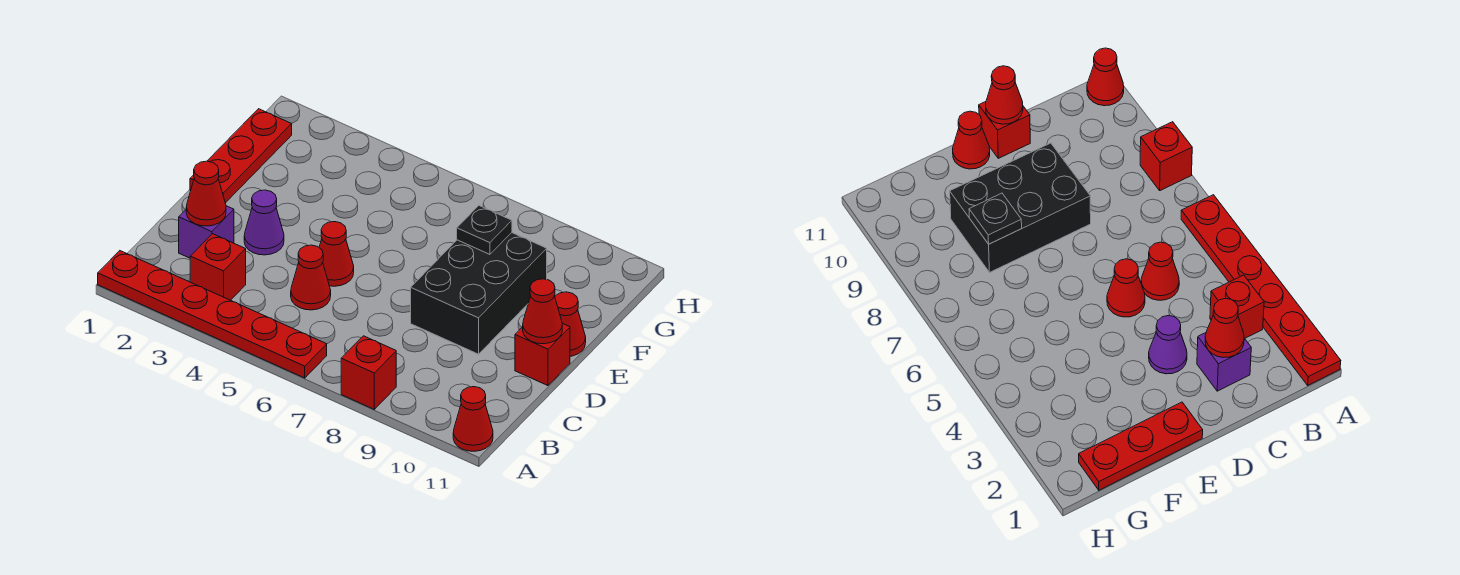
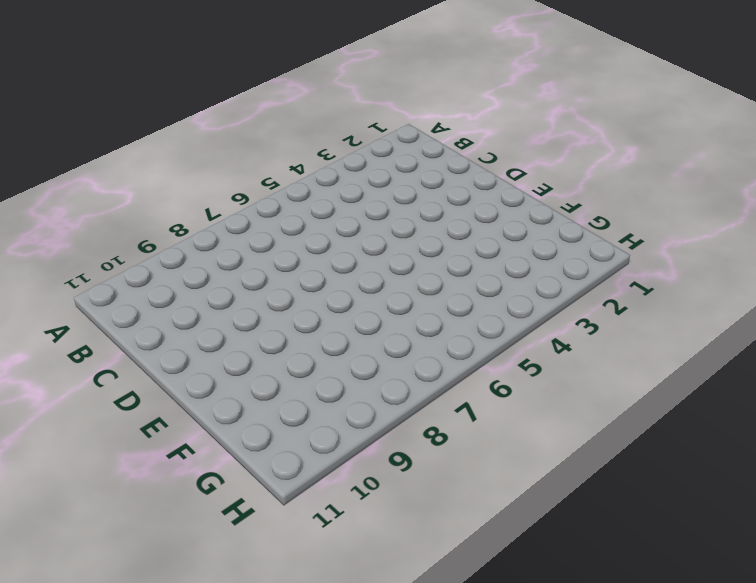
none -> red plate A1:A6 level 1
none -> red brick A8 level 1
none -> red cone A11 level 1

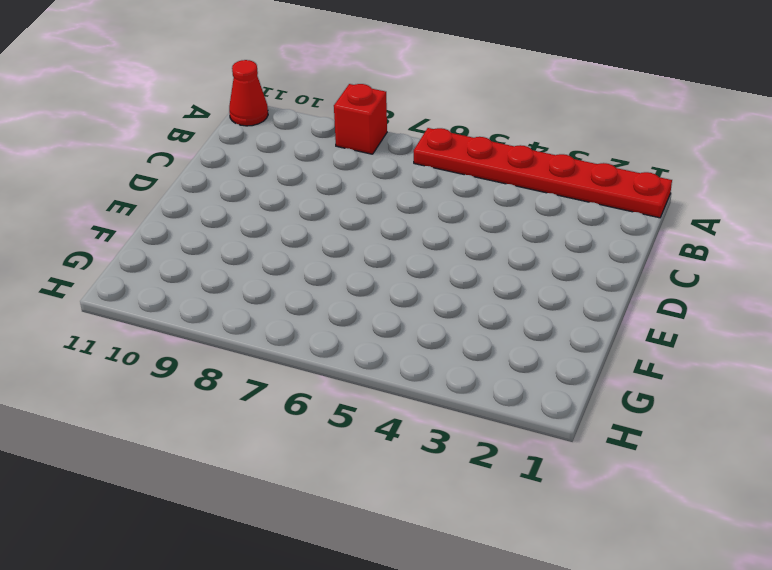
none -> red brick B3 level 1
none -> purple brick C2 level 1
none -> red cone C5 level 1

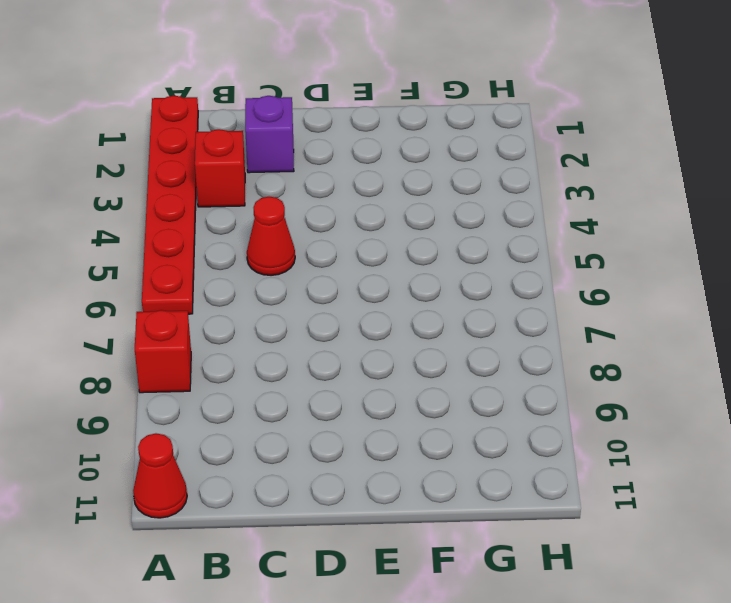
none -> purple cone D3 level 1
none -> red cone D5 level 1
none -> black brick D8:F9 level 1

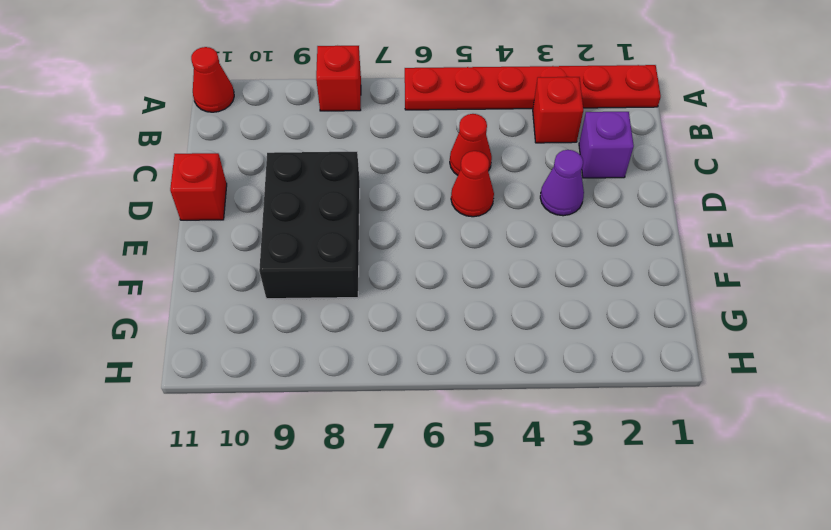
none -> red plate E1:G1 level 1
none -> red cone E11 level 1
none -> red cone C2 level 2

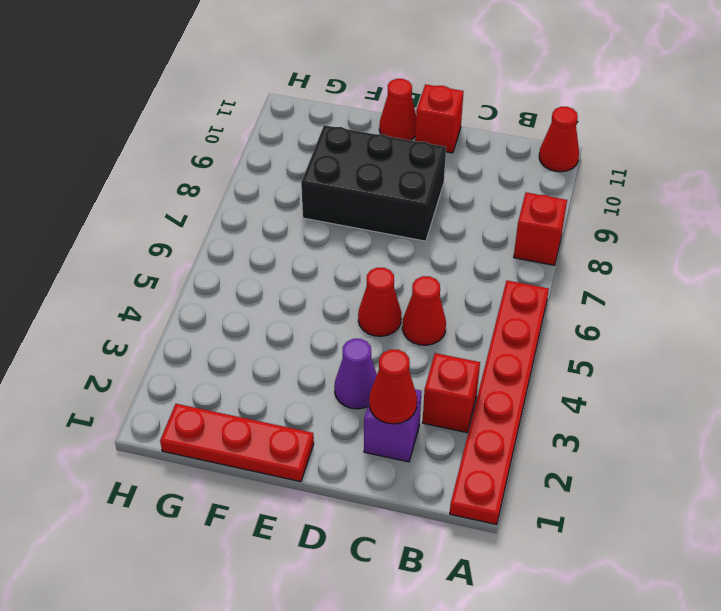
none -> red cone D11 level 2
none -> black plate F8 level 2

